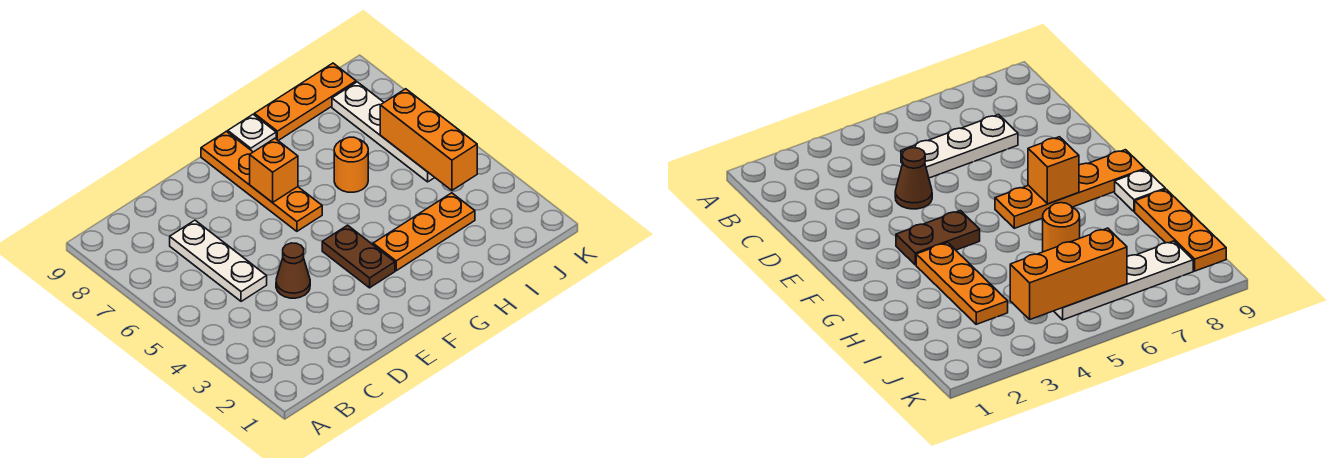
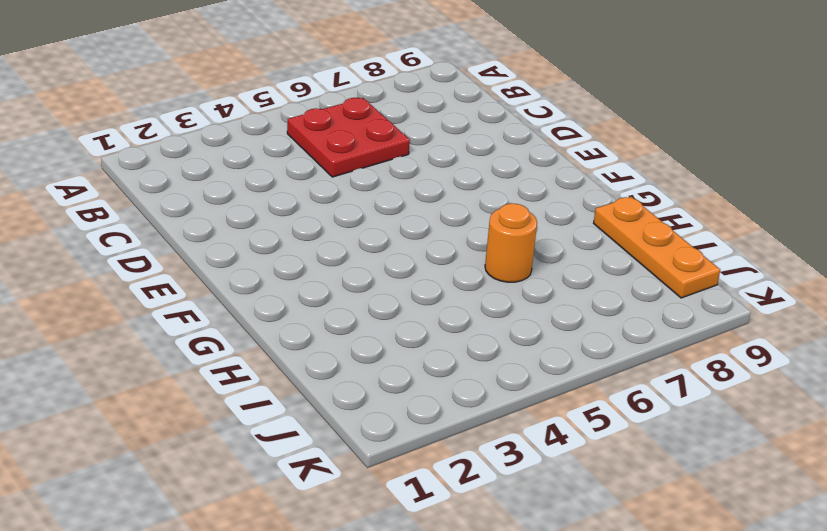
red plate B5:C6 level 1 -> white plate C5:C7 level 1
none -> brown cone D4 level 1
none -> brown plate F3:F4 level 1

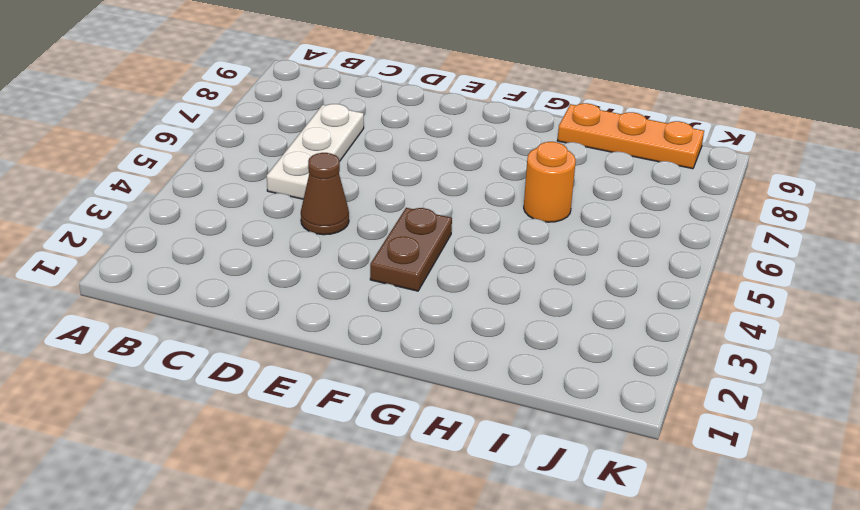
none -> orange plate F6:F9 level 1
none -> orange plate G3:I3 level 1

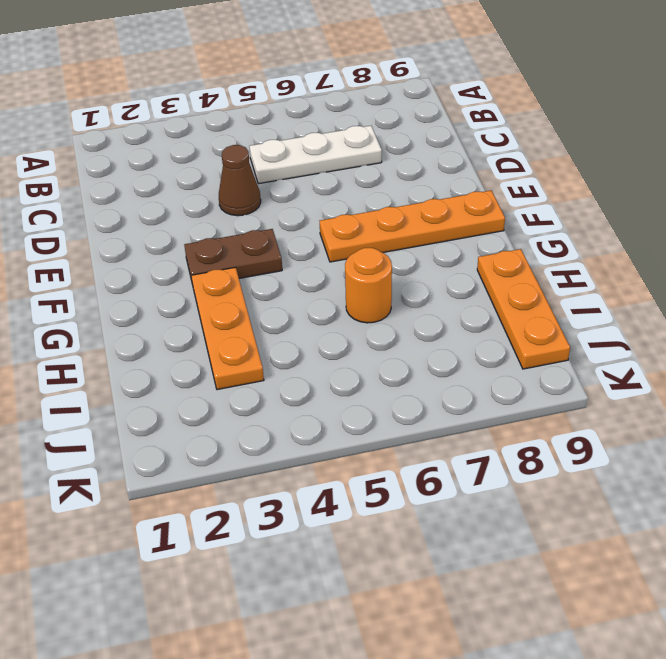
none -> white plate G9 level 1
none -> white plate J5:J8 level 1

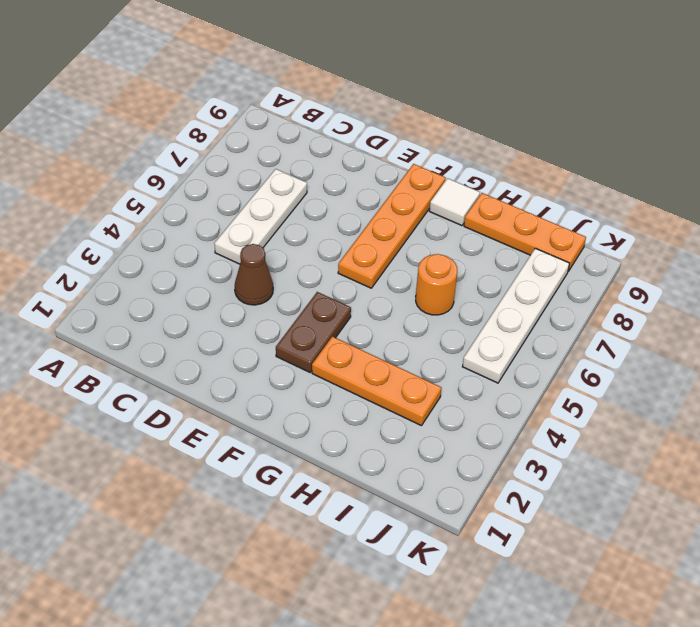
white tile G9 level 1 -> white plate G9 level 1
none -> orange brick F7 level 2
none -> orange brick J4:J6 level 2

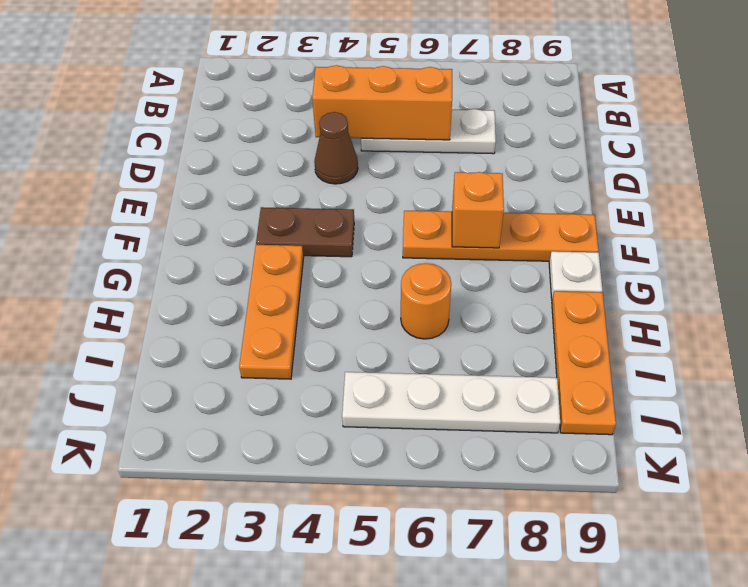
orange brick C4:C6 level 2 -> orange brick J4:J6 level 2

